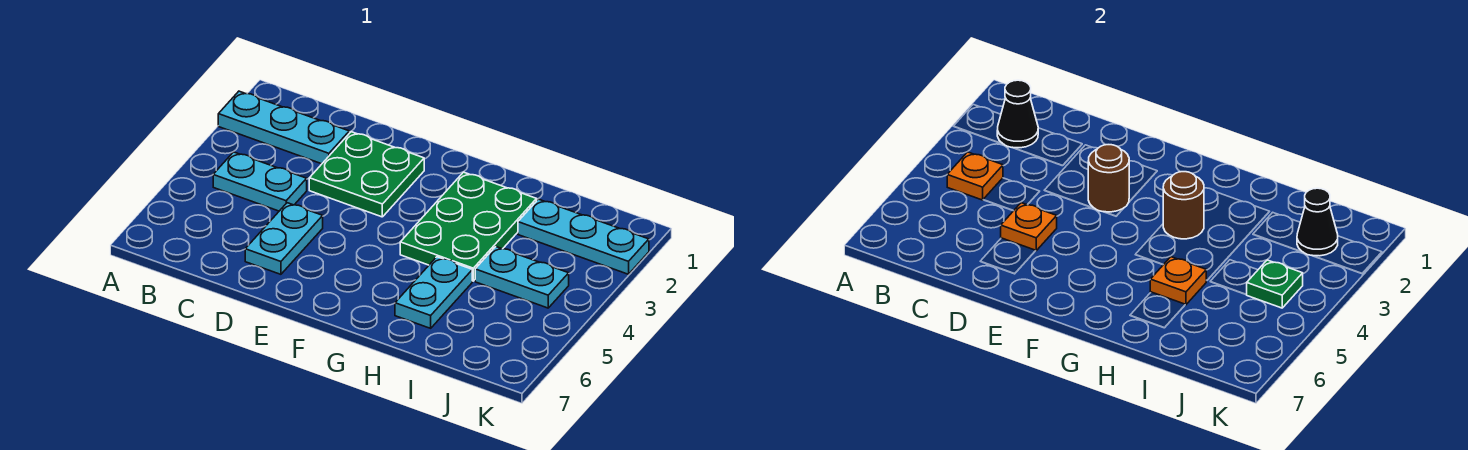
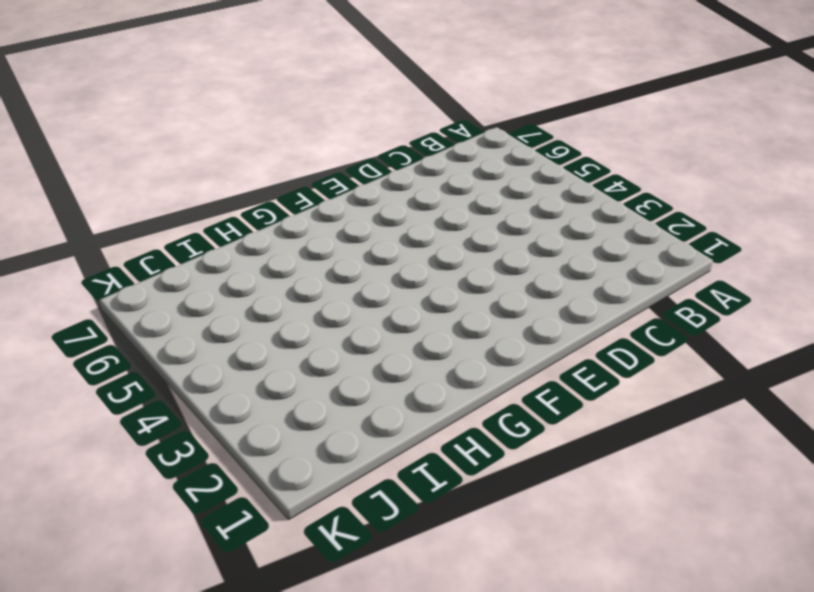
none -> cyan plate A2:C2 level 1
none -> cyan plate B4:C4 level 1
none -> green plate D2:E3 level 1

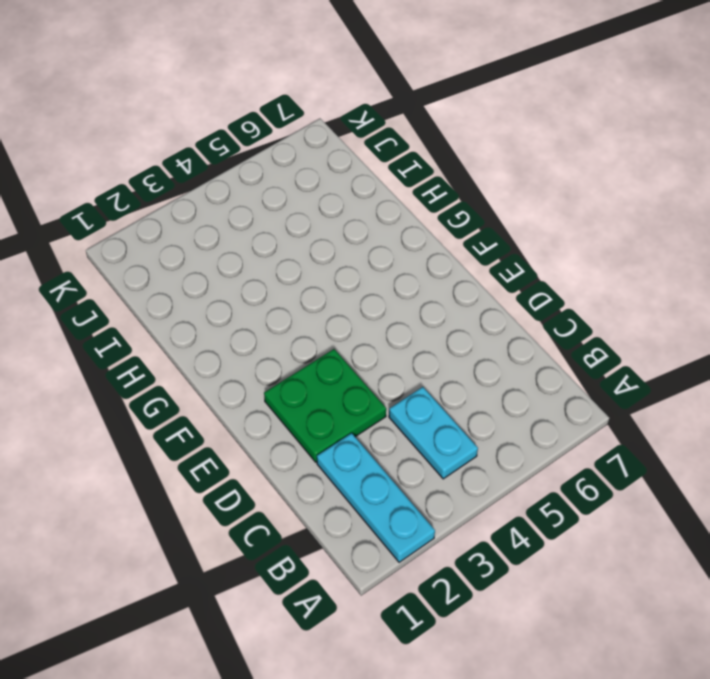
none -> cyan plate D5:D6 level 1
none -> green plate G2:H4 level 1
none -> cyan plate H5:H6 level 1

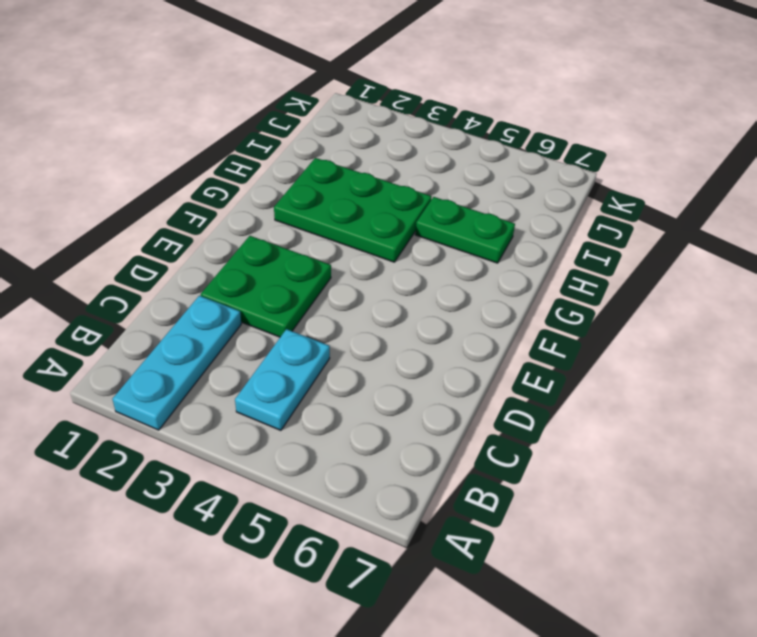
green plate H5:H6 level 1 -> cyan plate H5:H6 level 1
none -> cyan plate D5:D6 level 1
none -> cyan plate I2:K2 level 1
none -> cyan plate I4:J4 level 1

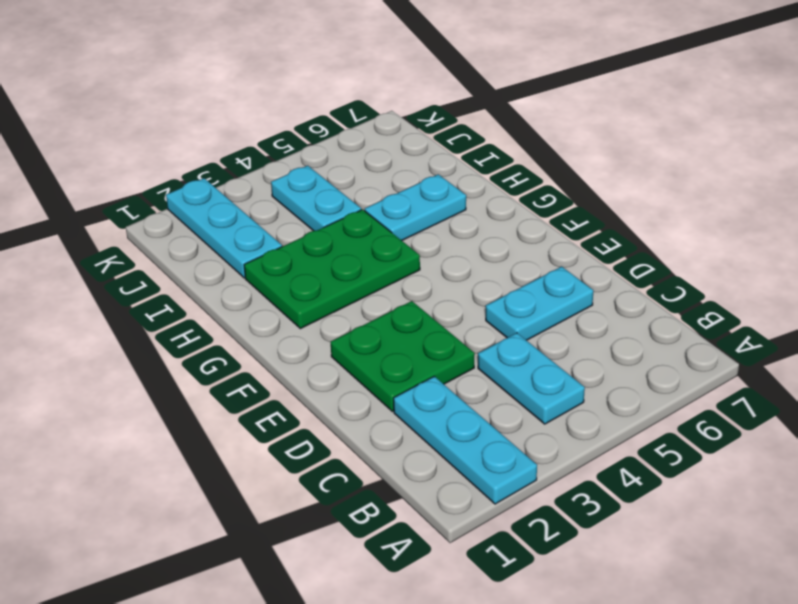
none -> black cone B2 level 2
none -> orange plate B4 level 2
none -> orange plate D5 level 2

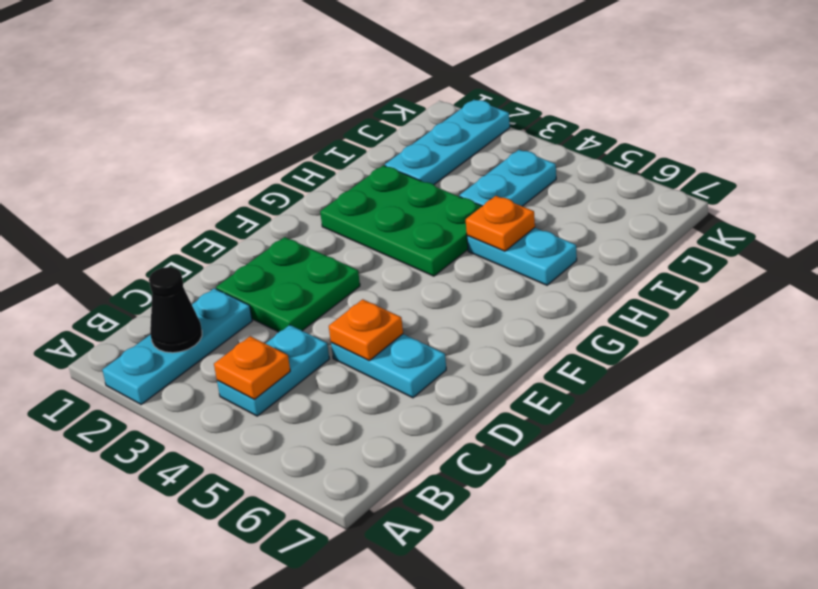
none -> brown round brick E3 level 2
none -> brown round brick G3 level 2
none -> black cone J2 level 2

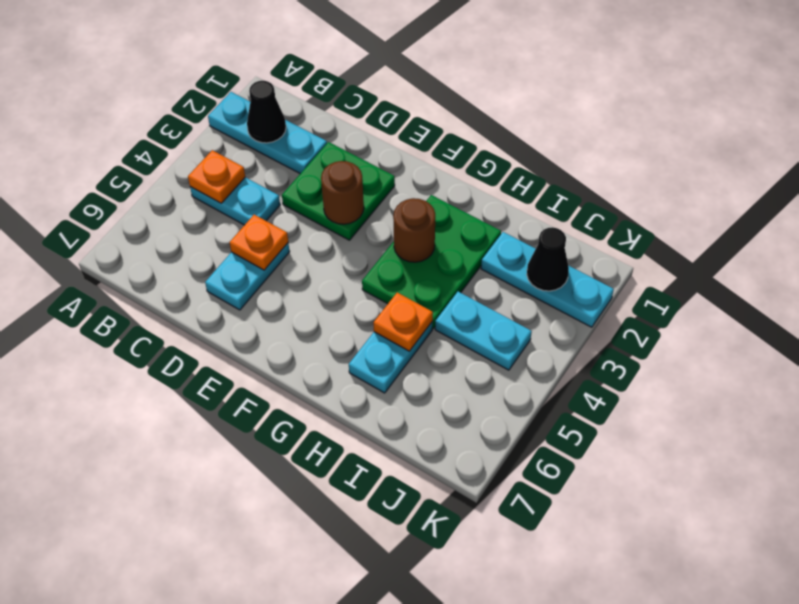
none -> green plate J4 level 2

